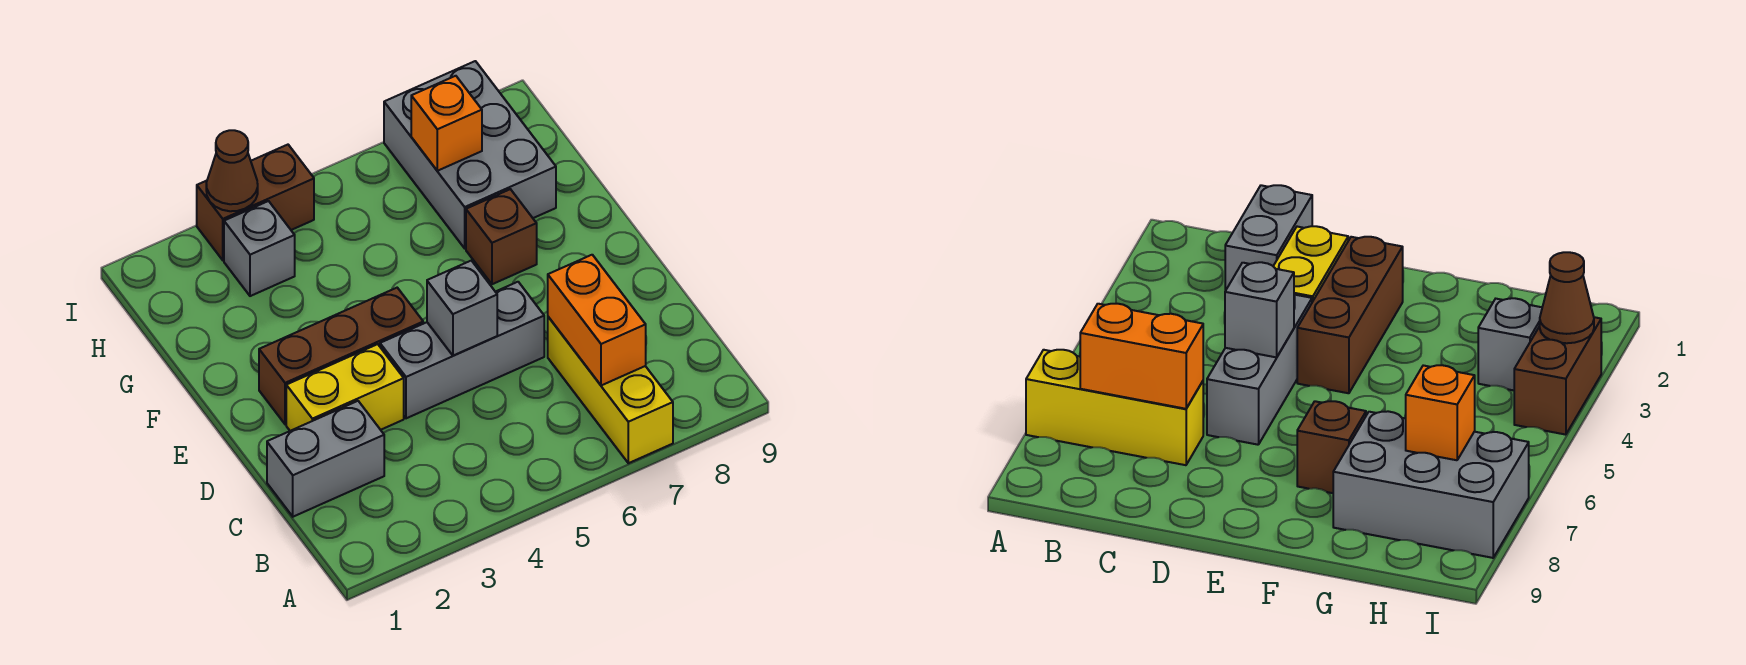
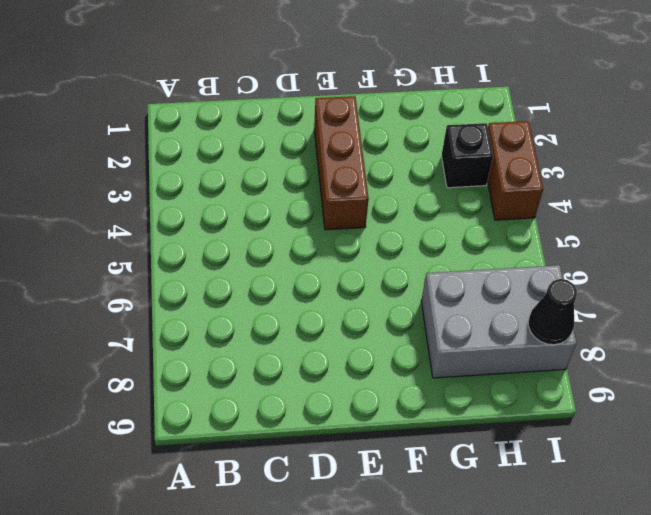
black brick H3 level 1 -> grey brick H3 level 1
black cone I8 level 2 -> none
none -> yellow brick A7:C7 level 1
none -> grey brick C1:C2 level 1
none -> yellow brick D2:D3 level 1

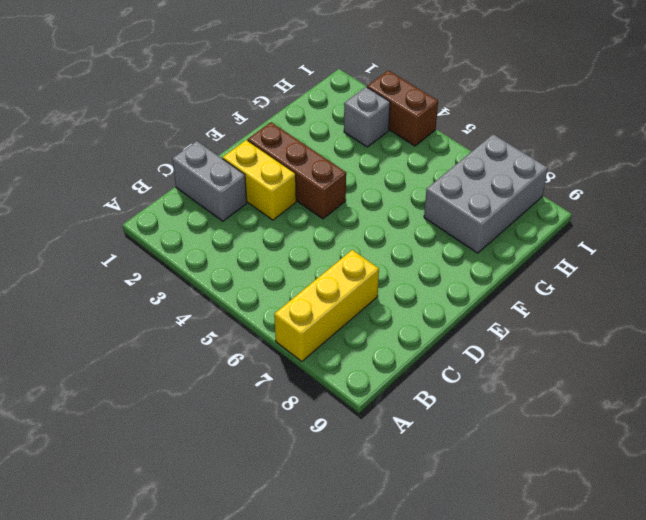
none -> grey brick D4:D6 level 1
none -> brown brick F7 level 1
none -> orange brick B7:C7 level 2

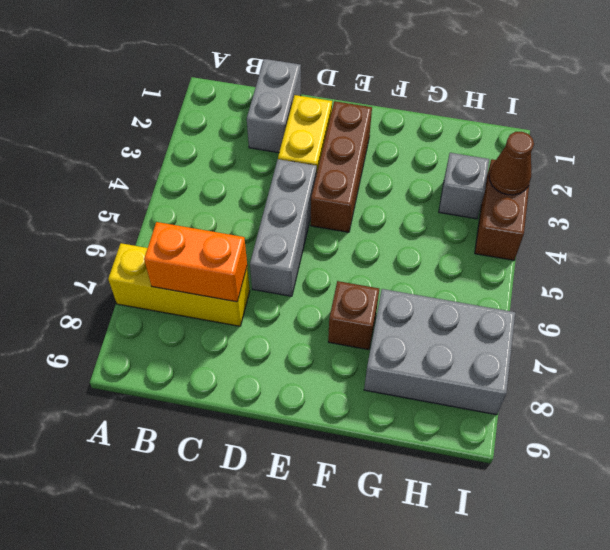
none -> grey brick D5 level 2
none -> orange brick H7 level 2

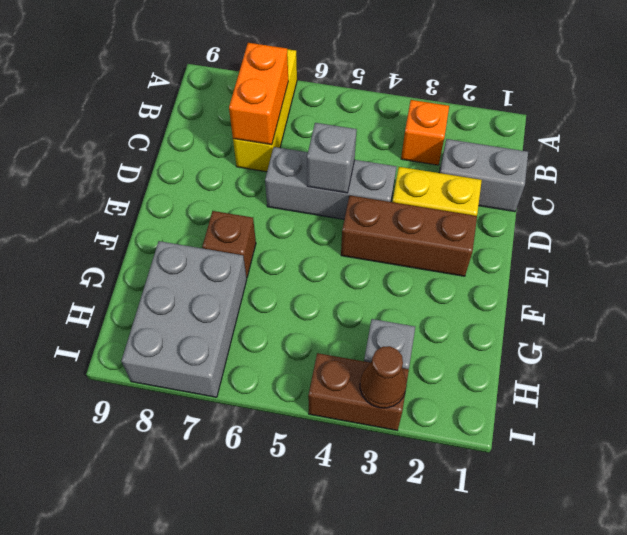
orange brick B3 level 1 -> orange brick H7 level 2

